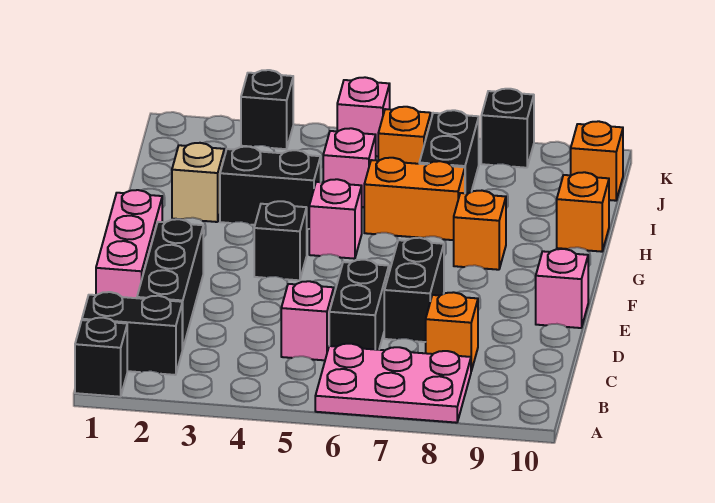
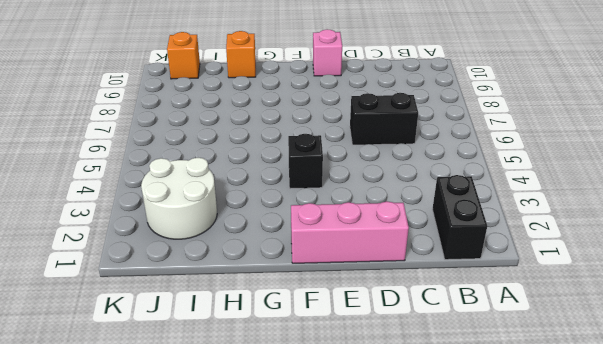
white round brick I2:J3 level 1 -> none
none -> black brick A1 level 1
none -> pink plate A6:B8 level 1
none -> black brick C2:E2 level 1

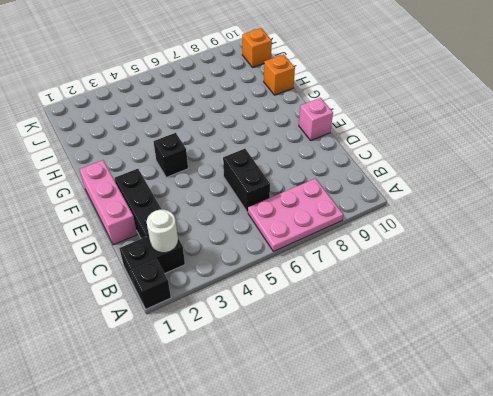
white round brick B2 level 2 -> none
none -> pink brick C5 level 1
none -> orange brick C8 level 1
none -> black brick D7:E7 level 1

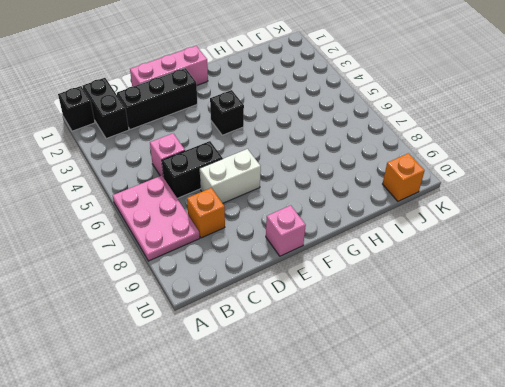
white brick D7:E7 level 1 -> black brick D7:E7 level 1
none -> pink brick G5 level 1
none -> orange brick G8 level 1
none -> tan brick H2 level 1

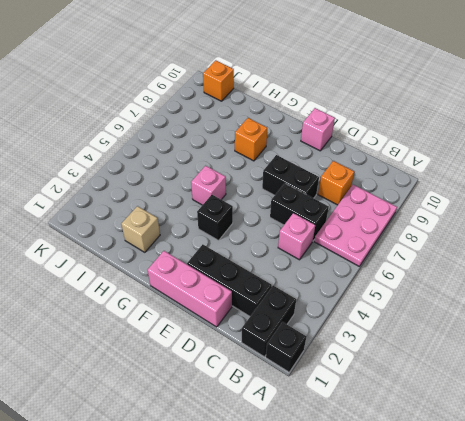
none -> black brick H3:H4 level 1
none -> orange brick H6:H7 level 1
none -> orange brick H10 level 1

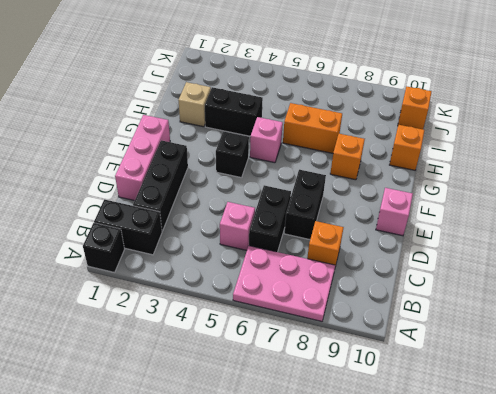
none -> pink brick I5 level 1
none -> black brick I7:J7 level 1
none -> orange brick J6 level 1

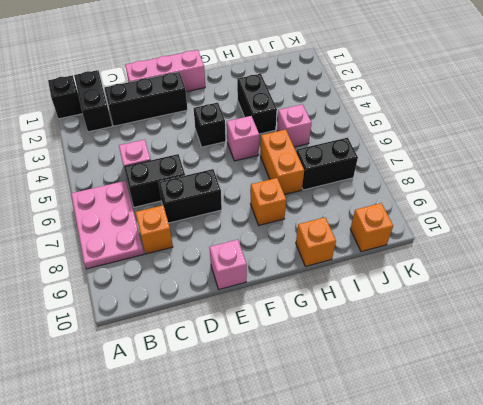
none -> tan brick H2 level 1
none -> orange brick J6 level 1
none -> black brick K3 level 1

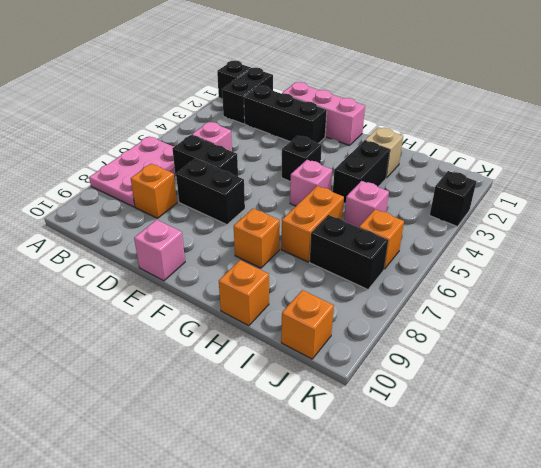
none -> pink brick K5 level 1
none -> black brick K8 level 1

